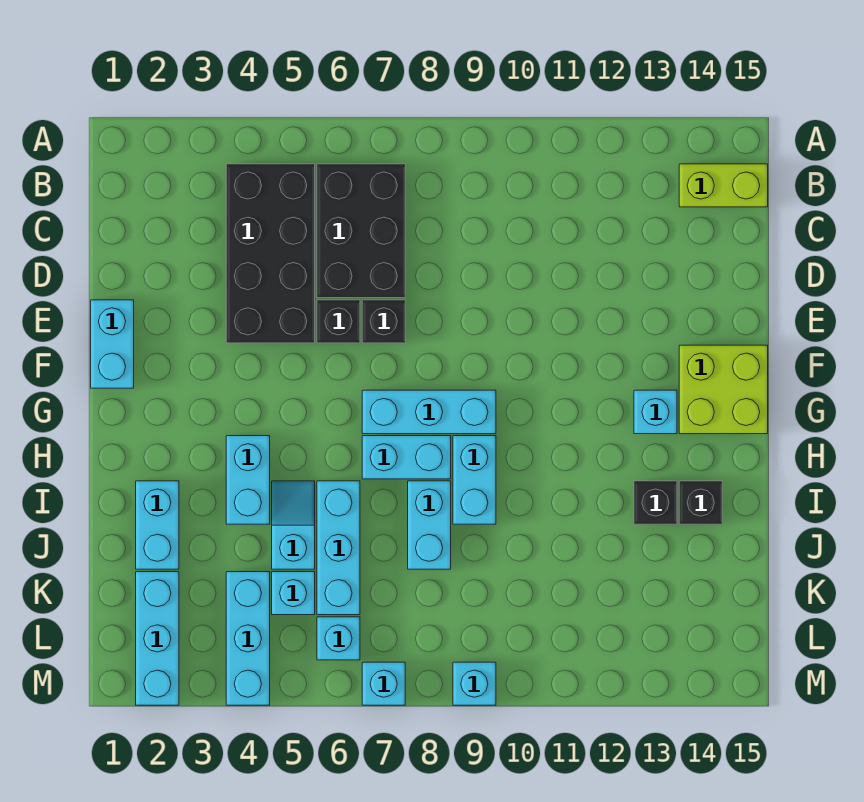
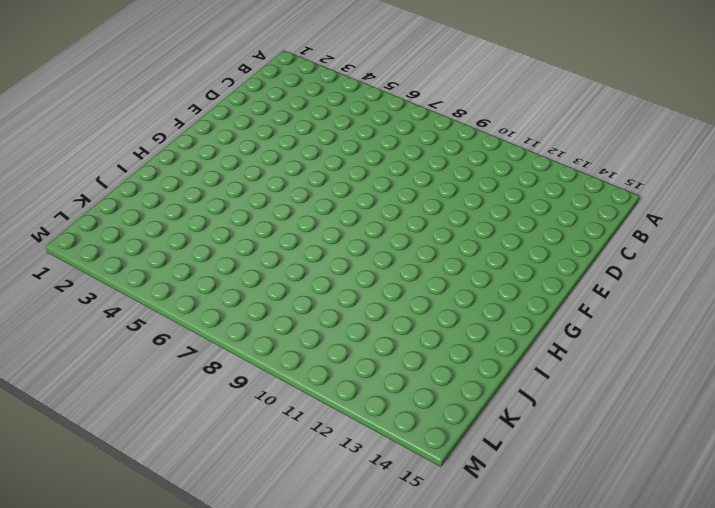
none -> black brick B4:E5 level 1
none -> black brick B6:D7 level 1
none -> lime brick B14:B15 level 1

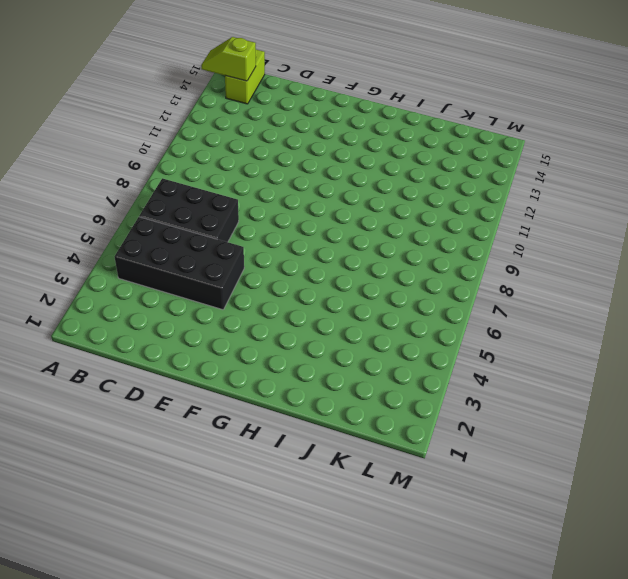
lime slope A14:B14 level 2 top B -> none
none -> cyan brick E1:F1 level 1
none -> black brick E6 level 1
none -> black brick E7 level 1

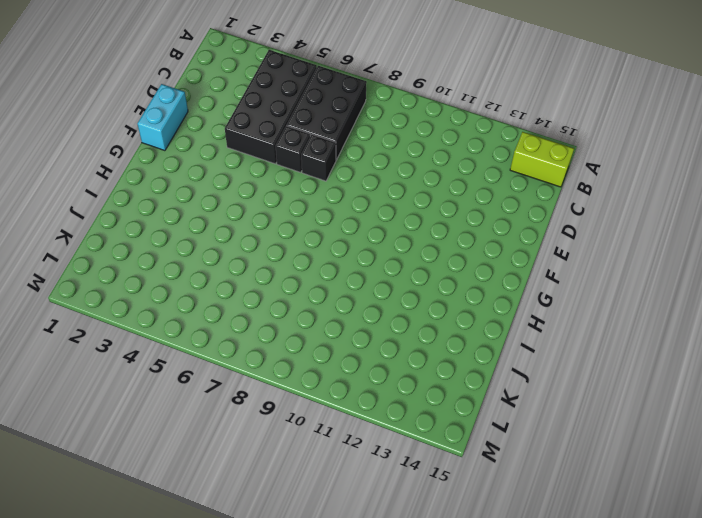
none -> lime brick F14:G15 level 1
none -> cyan brick G7:G9 level 1
none -> cyan brick G13 level 1

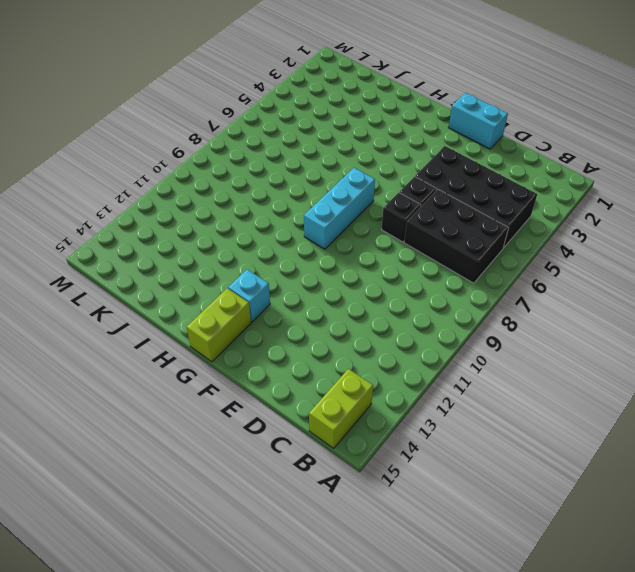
lime brick G14:G15 level 1 -> lime brick F14:G15 level 1
none -> cyan brick H4:I4 level 1
none -> cyan brick H7:H8 level 1
none -> cyan brick H9:I9 level 1

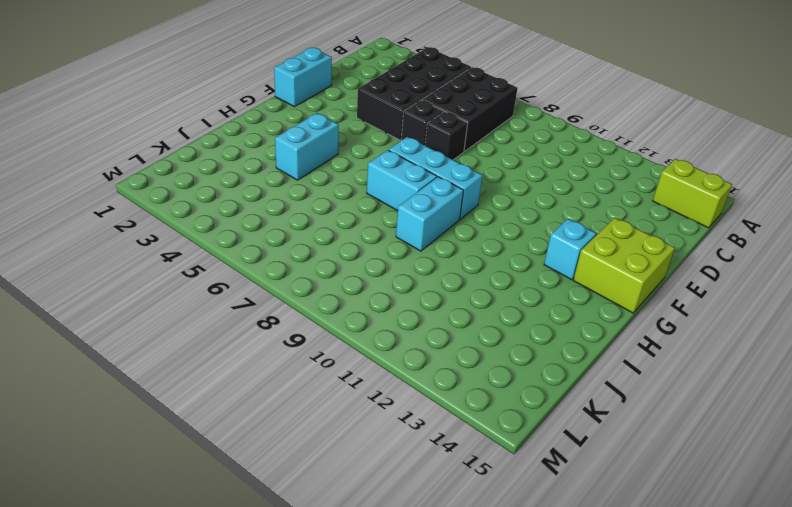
none -> cyan brick I2:J2 level 1
none -> cyan slope I5:J5 level 1 top J
none -> cyan brick I6:K6 level 1

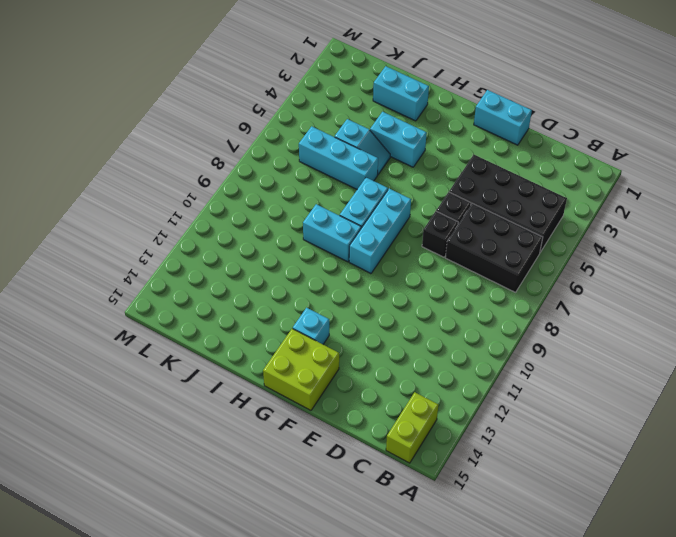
none -> cyan brick I8:J8 level 1
none -> black brick I13 level 1
none -> black brick I14 level 1

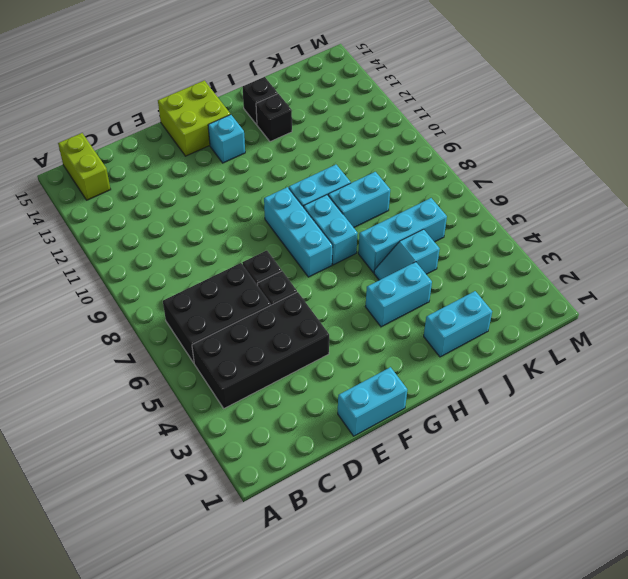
none -> cyan brick K2:M2 level 1
none -> cyan brick K4:M4 level 1
none -> cyan brick K5 level 1

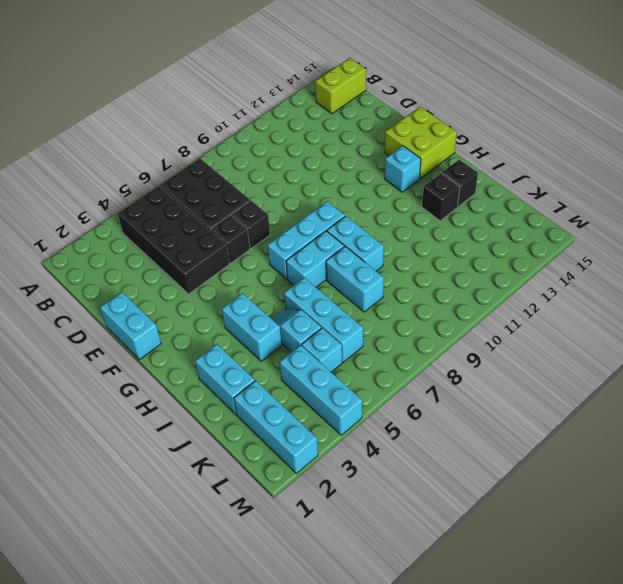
none -> cyan brick L6 level 1
none -> cyan brick M7 level 1
none -> cyan brick M9 level 1

